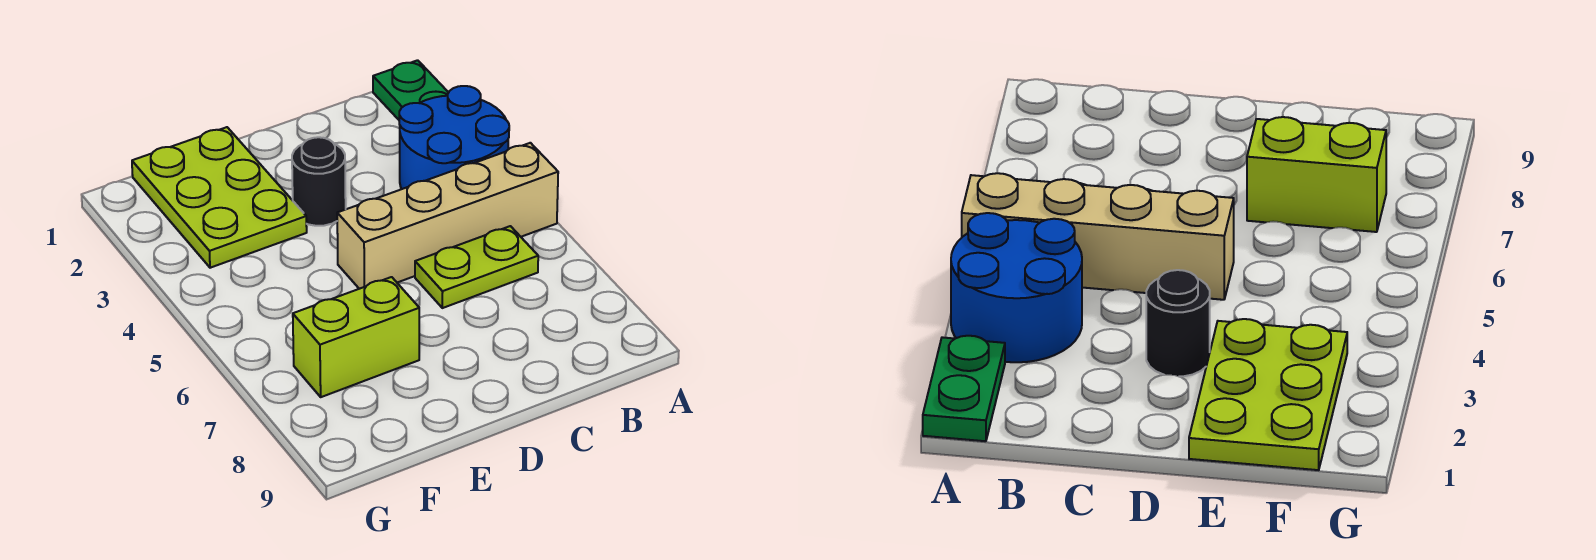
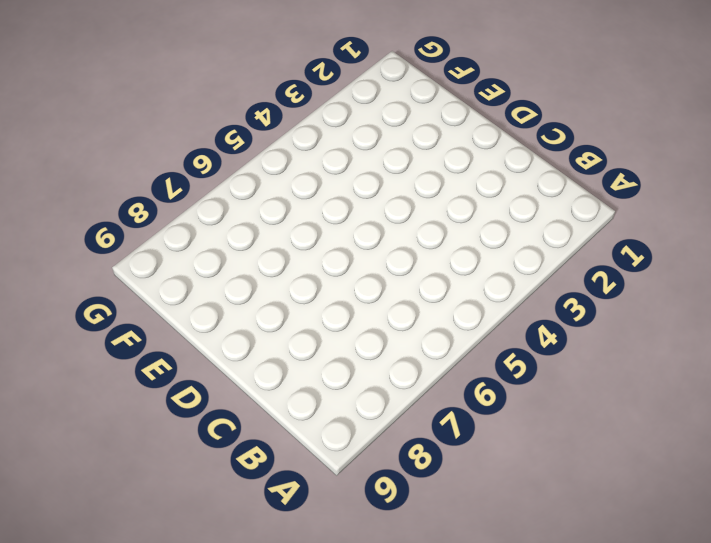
none -> green plate A1:A2 level 1
none -> blue round brick A3:B4 level 1

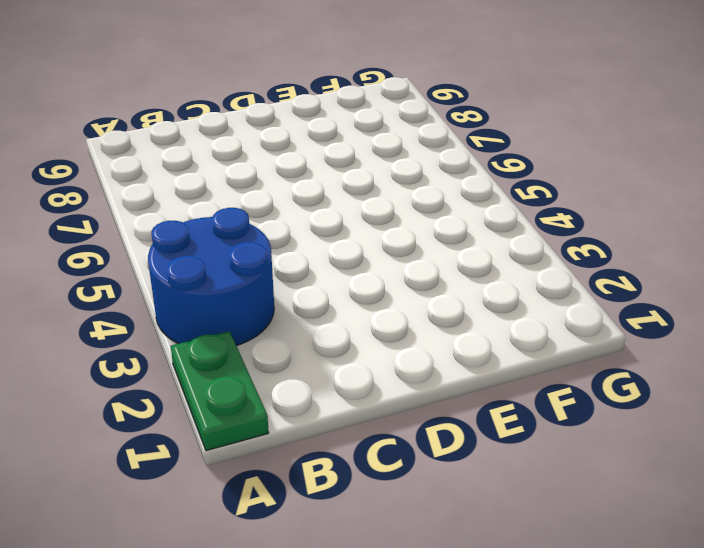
none -> tan brick A5:D5 level 1
none -> lime plate B6:C6 level 1

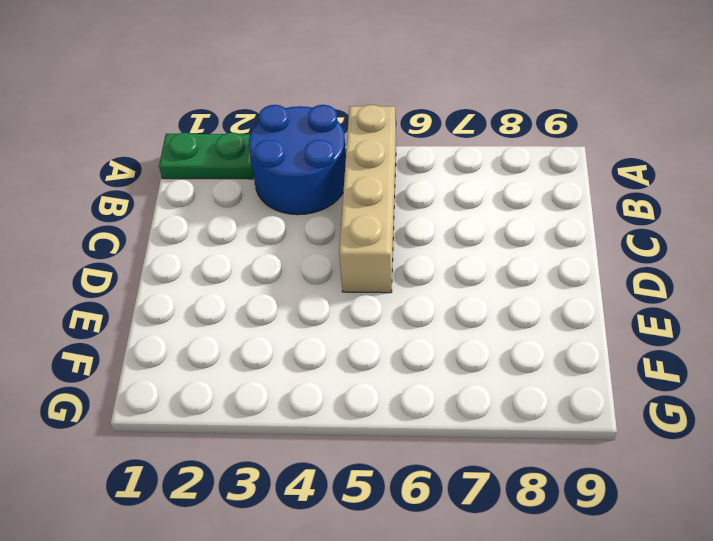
none -> lime plate B6:C6 level 1
none -> black round brick D3 level 1

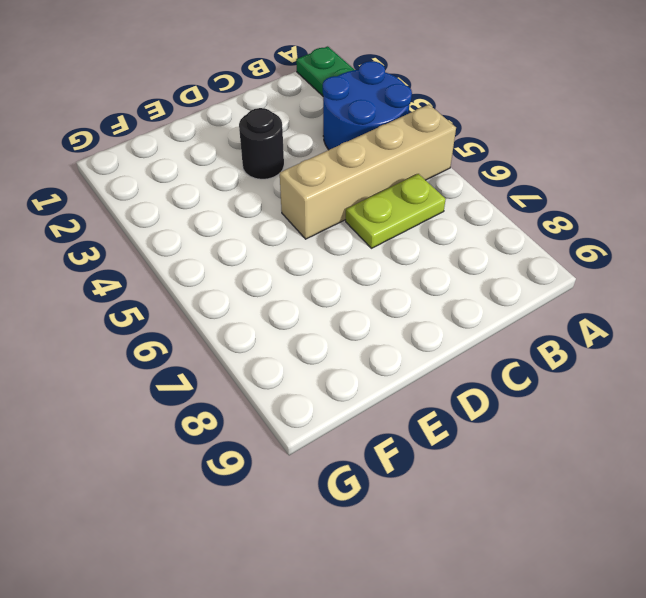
none -> lime plate E1:F3 level 1
none -> lime brick E7:F7 level 1

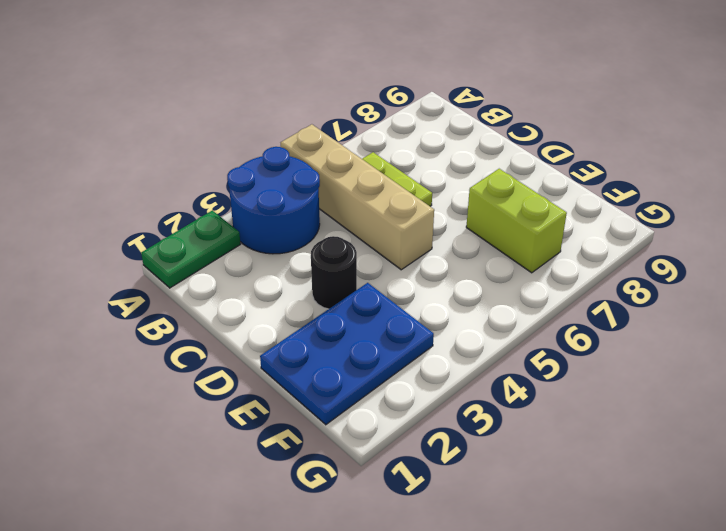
blue plate E1:F3 level 1 -> lime plate E1:F3 level 1

